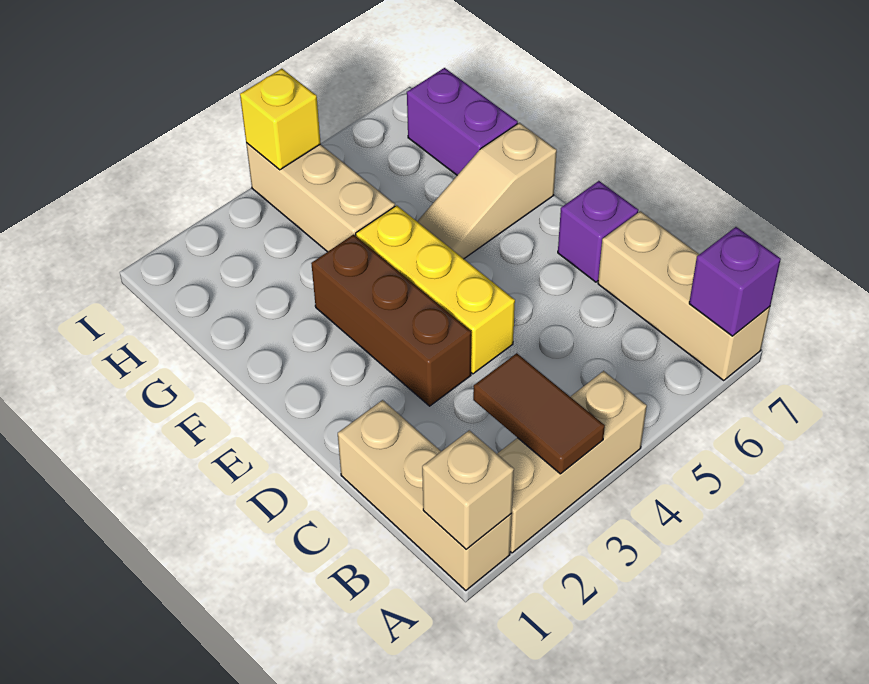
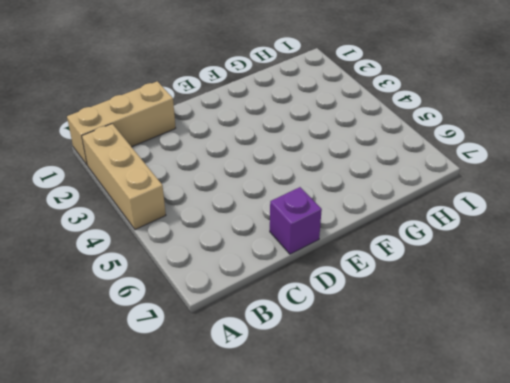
none -> tan brick A7:C7 level 1
none -> brown brick D3:F3 level 1
none -> yellow brick D4:F4 level 1

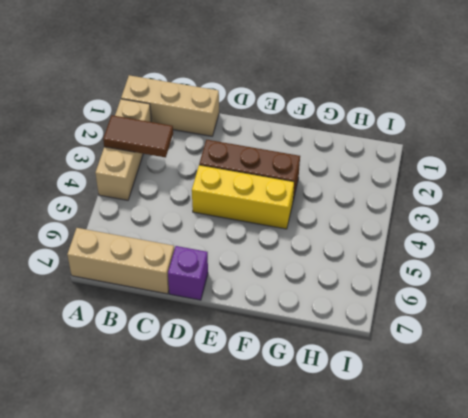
none -> tan slope F5:F7 level 1 top 7
none -> tan brick G4:I4 level 1
none -> purple brick G7:H7 level 1

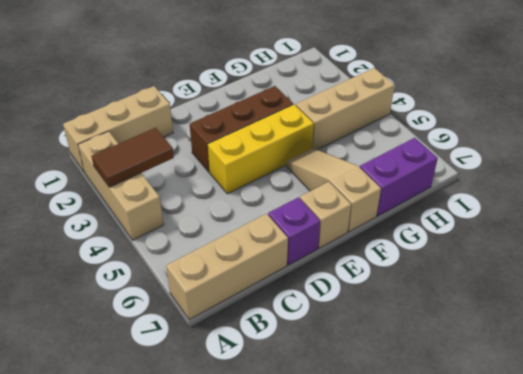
tan brick E7 level 1 -> tan brick A1 level 2
none -> purple brick A7 level 2
none -> yellow brick I4 level 2

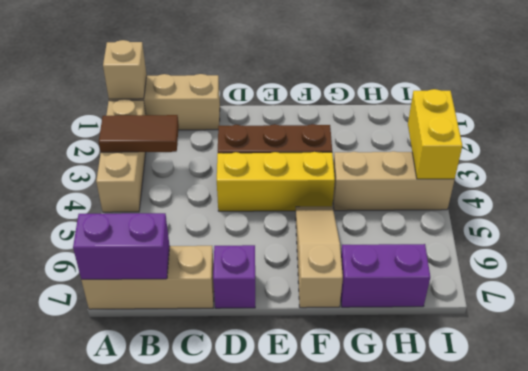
purple brick A7:B7 level 2 -> purple brick A7 level 2
yellow brick I3:I4 level 2 -> yellow brick I4 level 2

